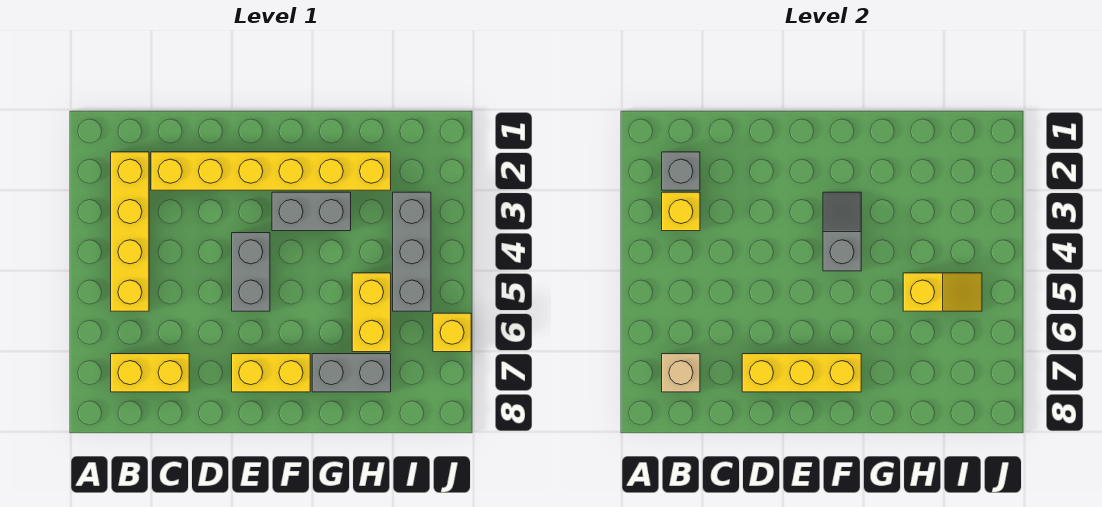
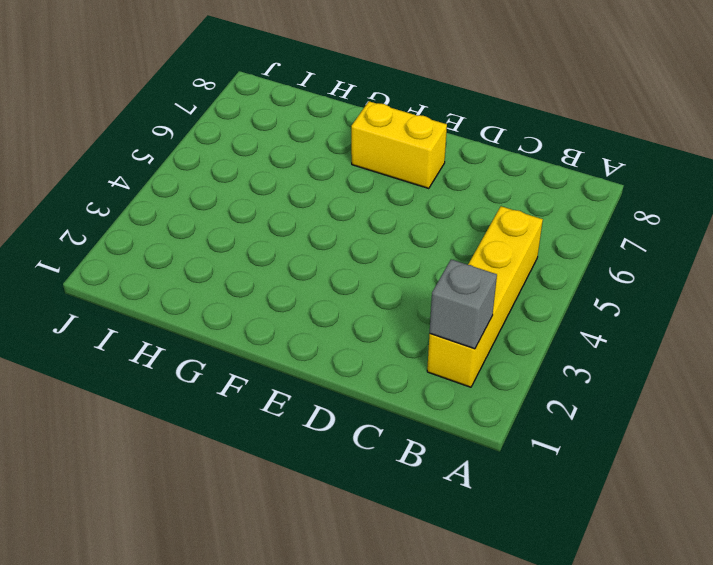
none -> yellow brick B7:C7 level 1
none -> yellow brick C2:H2 level 1
none -> grey brick E4:E5 level 1

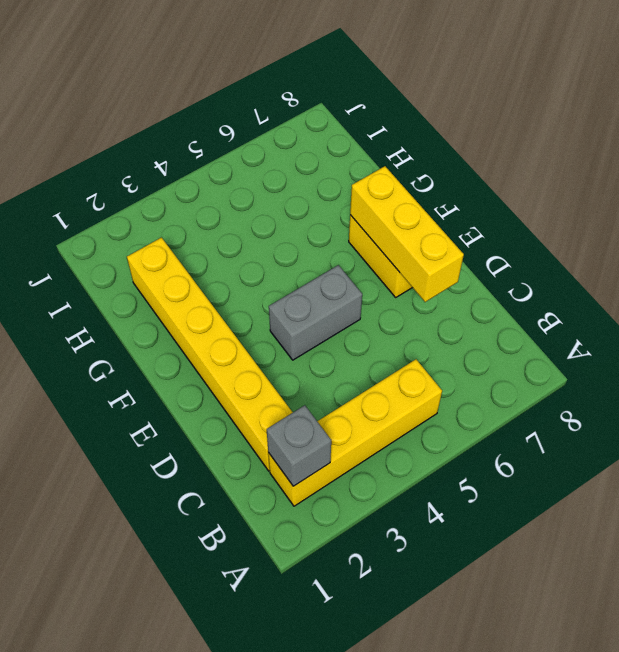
none -> yellow brick B7:C7 level 1
none -> grey brick F3:G3 level 1
none -> grey brick G7:H7 level 1

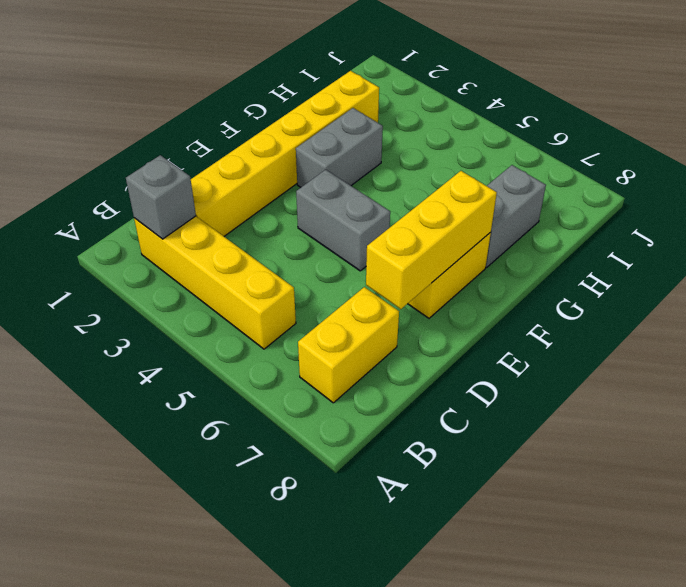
none -> yellow brick H5:H6 level 1
none -> grey brick I3:I5 level 1
none -> yellow brick J6 level 1

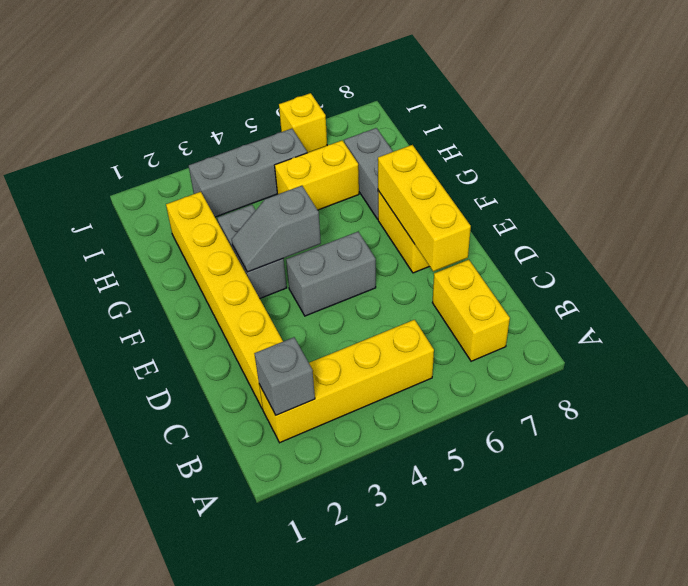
none -> yellow brick B3 level 2
none -> tan brick B7 level 2
none -> yellow slope H5:I5 level 2 top H

